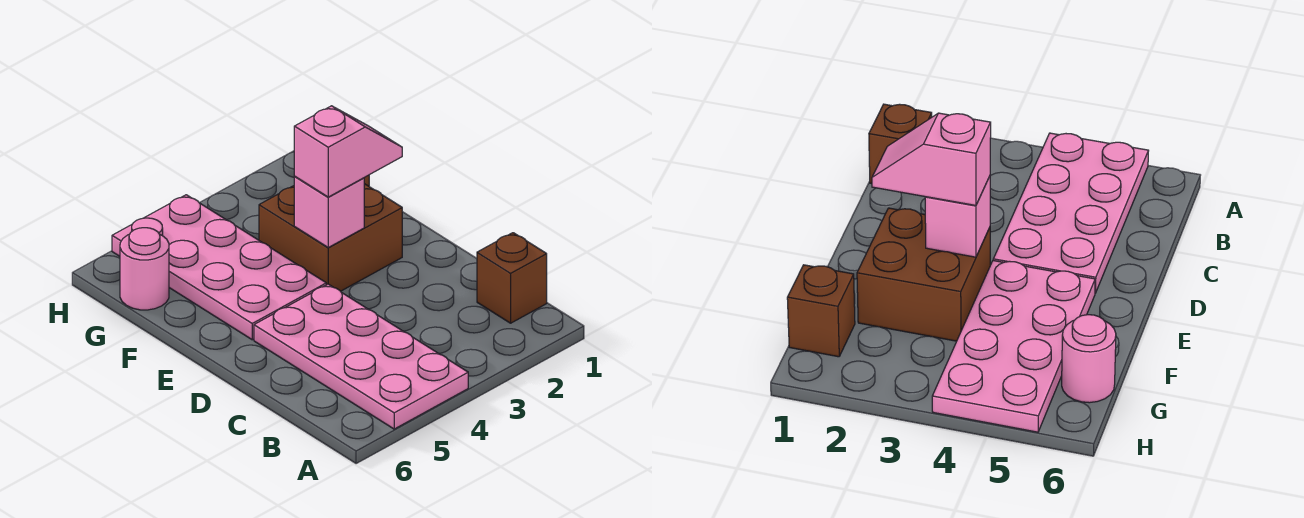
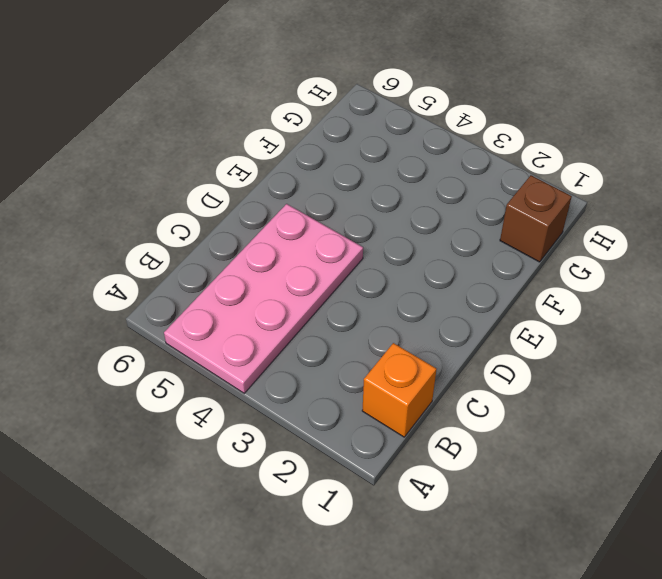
orange brick B1 level 1 -> brown brick B1 level 1
none -> brown brick E2:F3 level 1
none -> pink plate E4:H5 level 1

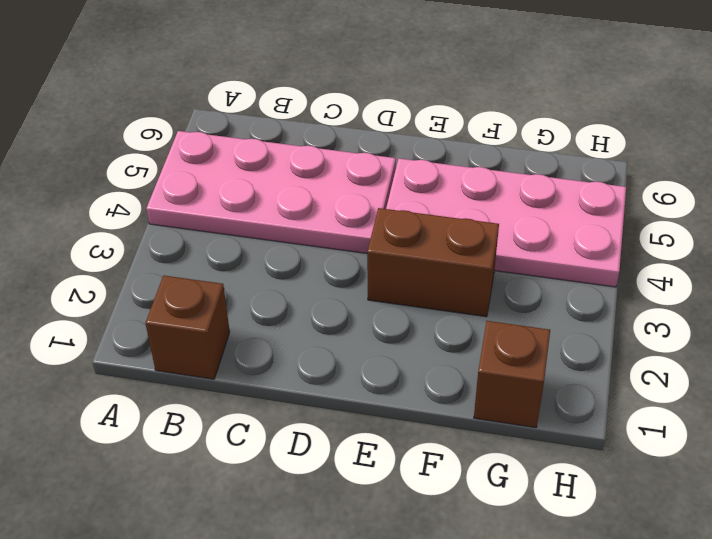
brown brick E3:F3 level 1 -> brown brick E2:F3 level 1
none -> pink round brick G6 level 1
none -> pink brick E3 level 2

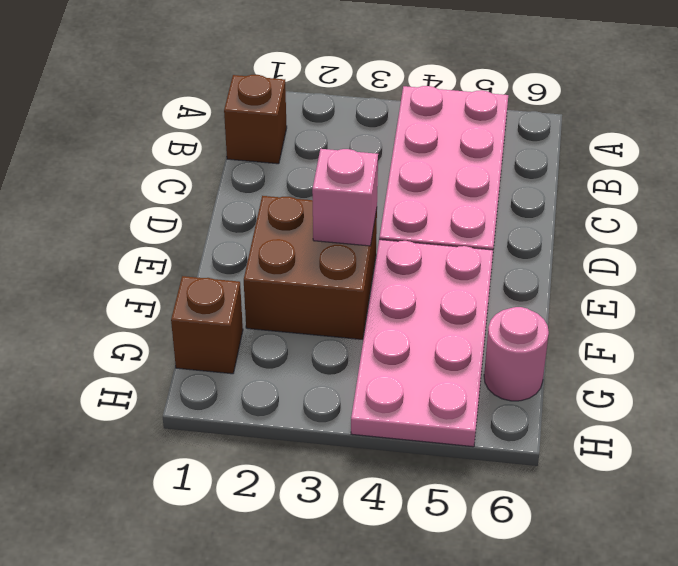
none -> pink slope E2:E3 level 3 top 3

